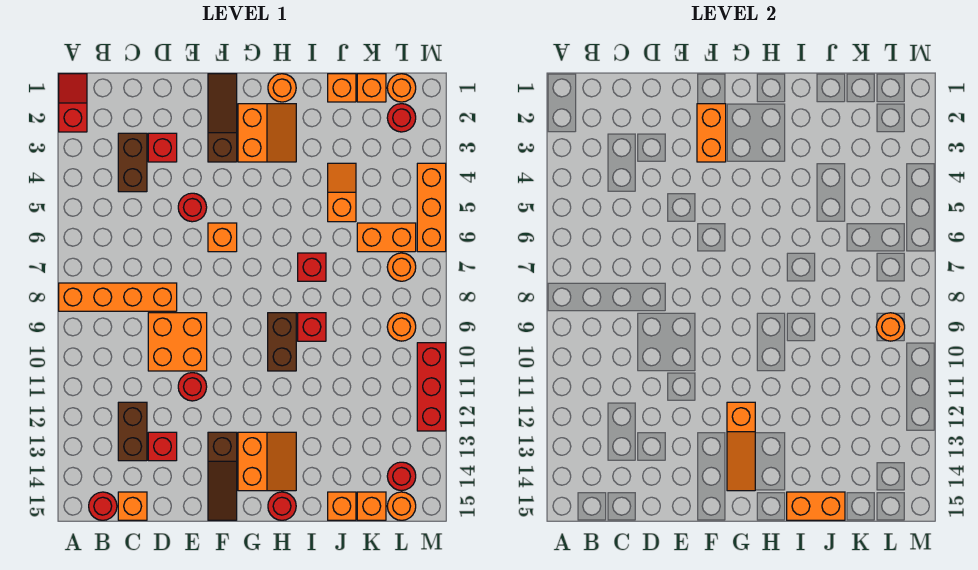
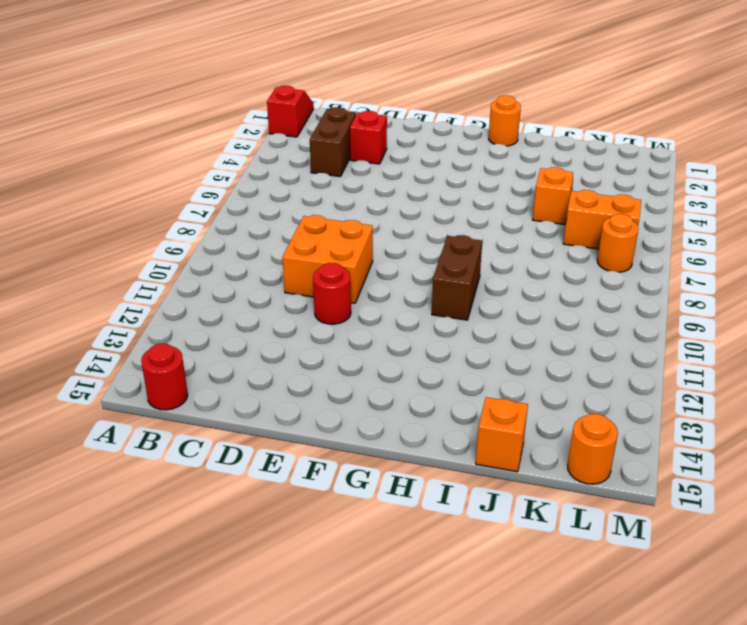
none -> orange brick A8:D8 level 1
none -> brown brick C12:C13 level 1
none -> orange brick C15 level 1
none -> red brick D13 level 1

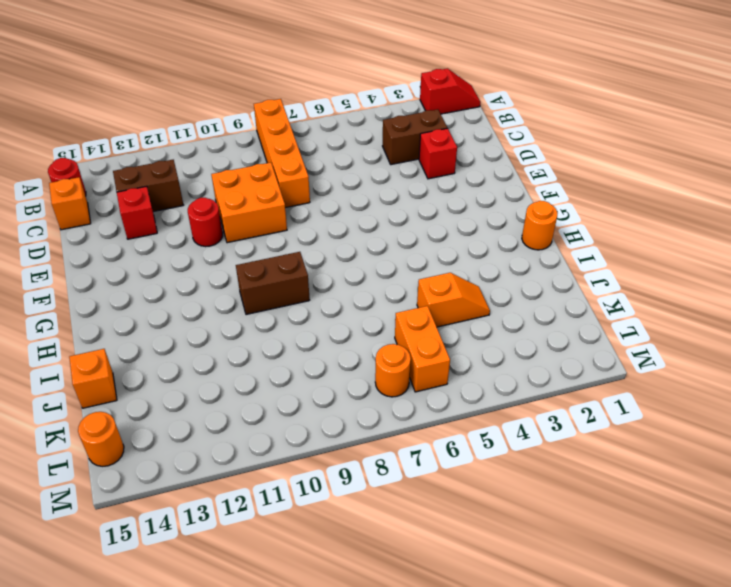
none -> red round brick E5 level 1
none -> brown slope F1:F3 level 1 top 3
none -> orange brick F6 level 1
none -> brown slope F13:F15 level 1 top 13

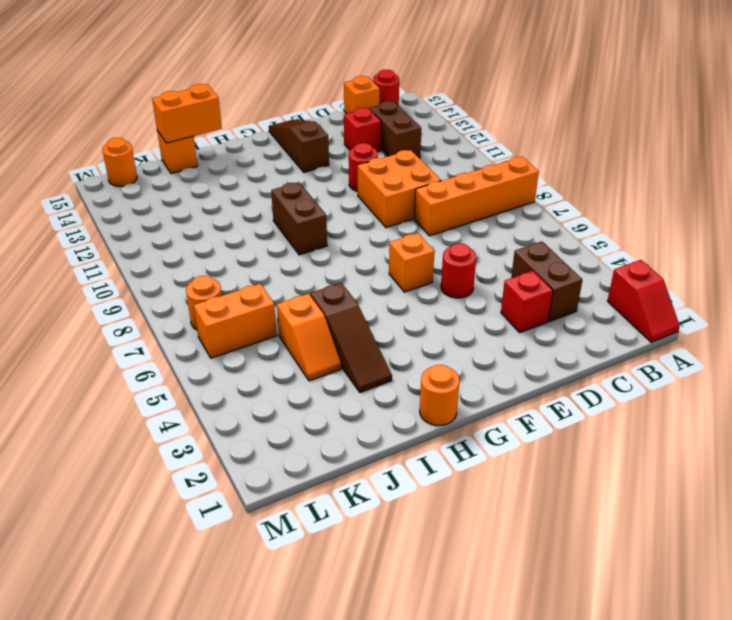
brown slope I3:I5 level 1 top 5 -> brown slope F1:F3 level 1 top 3
none -> orange slope G2:H3 level 1 top G
none -> orange slope G13:H14 level 1 top G
none -> red round brick H15 level 1
none -> red brick I7 level 1

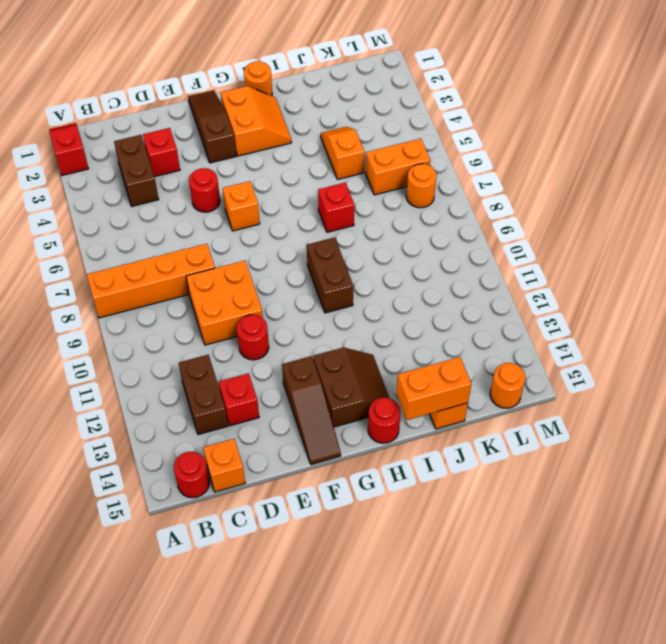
brown slope G13:H14 level 1 top G -> orange slope G13:H14 level 1 top G
none -> red brick I9 level 1
none -> orange brick J1 level 1
none -> orange brick K1 level 1
none -> orange brick K15 level 1

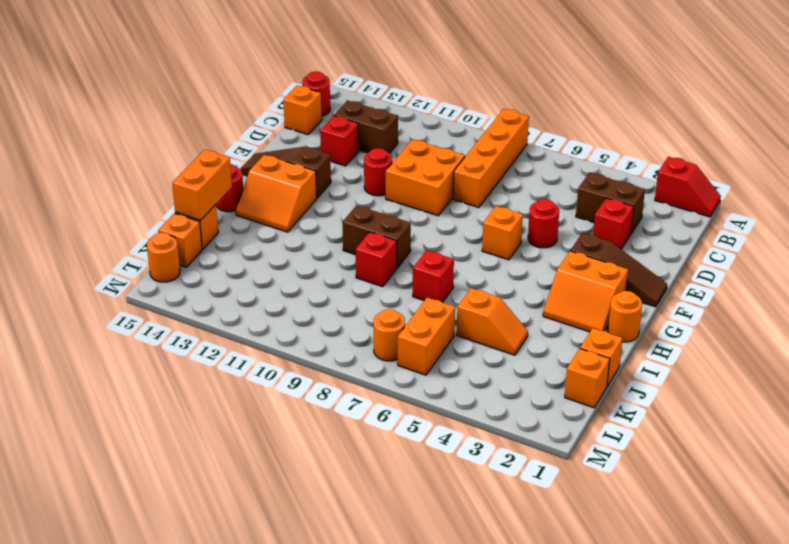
none -> orange round brick L1 level 1
none -> red round brick L2 level 1
none -> orange round brick L9 level 1
none -> red round brick L14 level 1

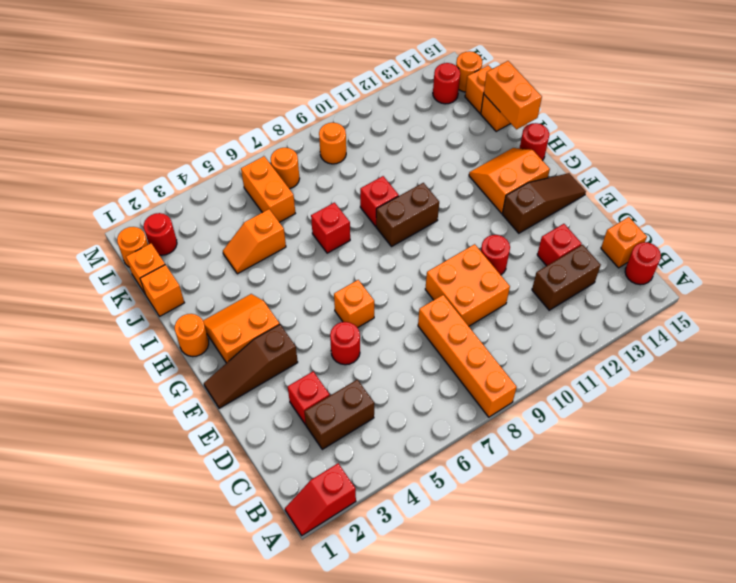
none -> orange brick M4:M6 level 1
none -> red brick M10:M12 level 1
none -> orange brick F2:F3 level 2
none -> orange slope G12:G14 level 2 top 12

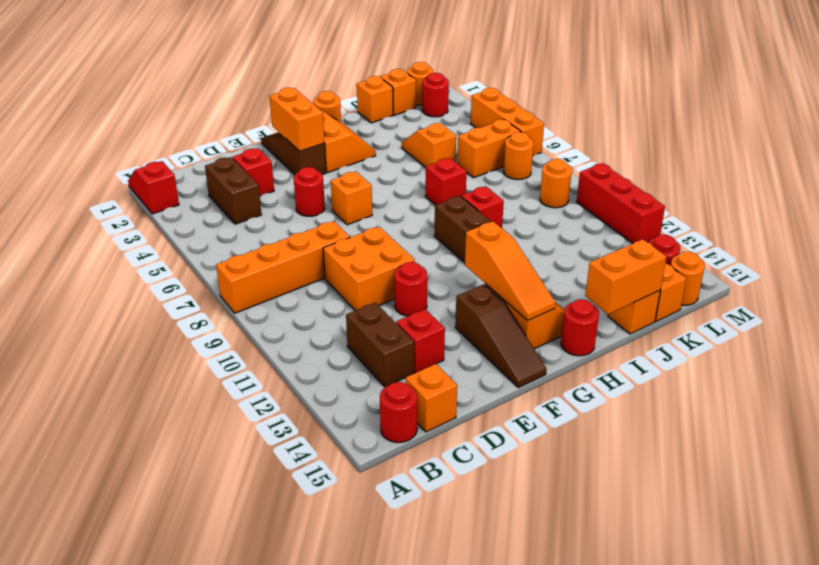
none -> orange round brick L9 level 2

